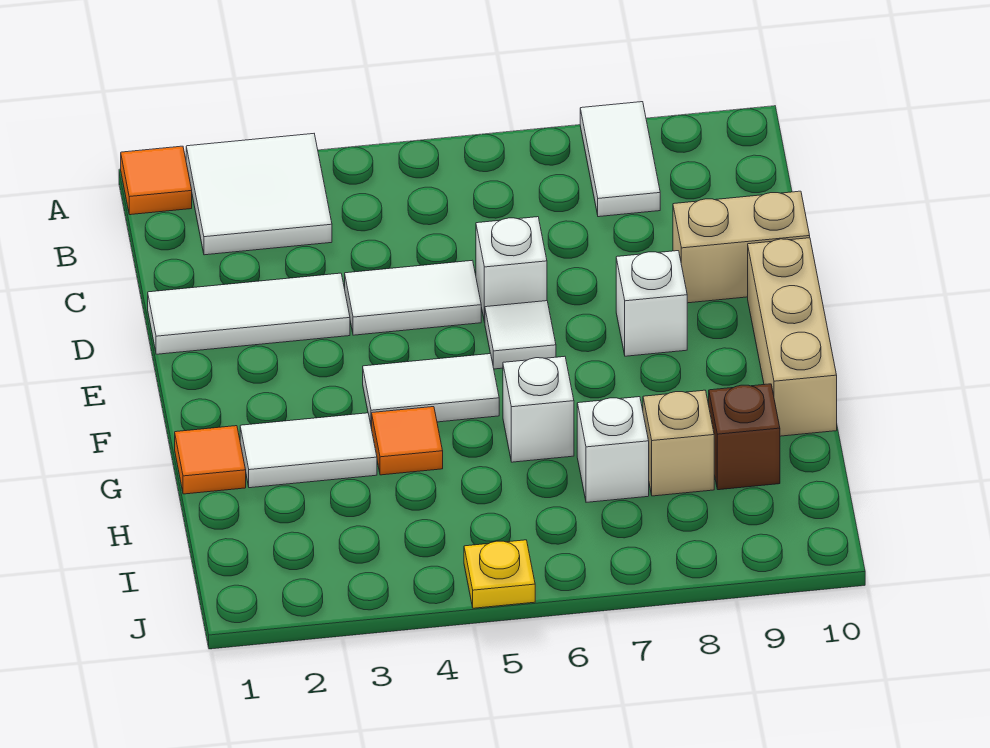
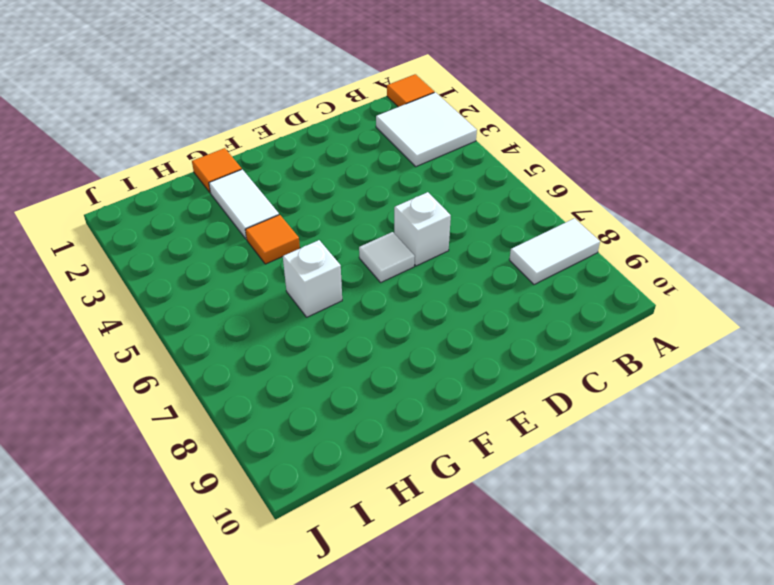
none -> white tile D1:D3 level 1
none -> white tile D4:D5 level 1
none -> tan brick D9:D10 level 1

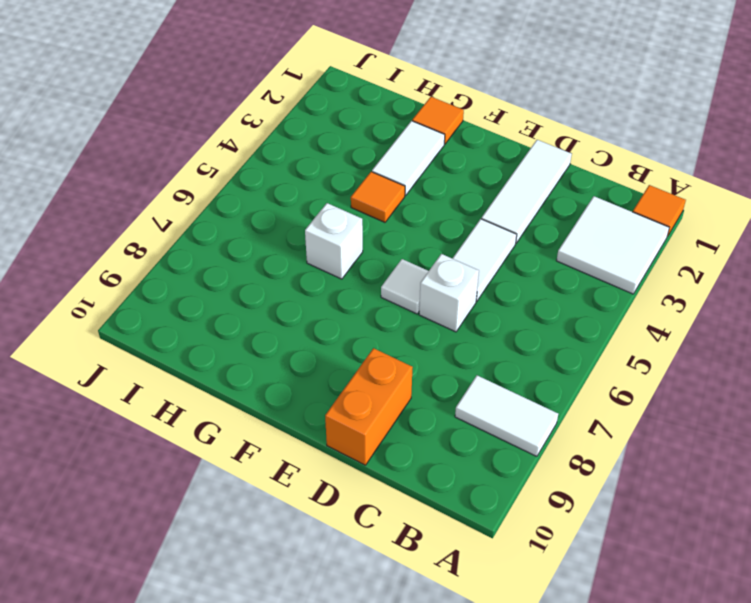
orange brick D9:D10 level 1 -> tan brick D9:D10 level 1
none -> white brick E8 level 1
none -> tan brick E10:G10 level 1
none -> white tile F4:F5 level 1

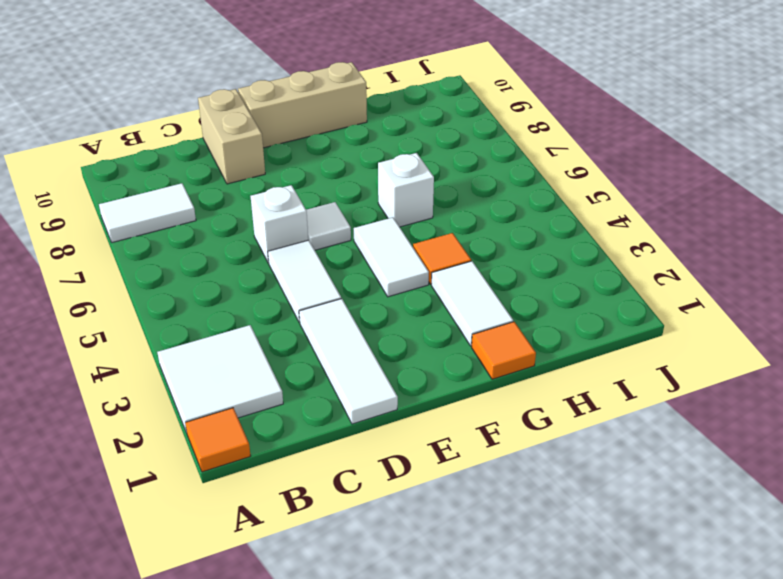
none -> white brick E8 level 1
none -> white brick H7 level 1
none -> tan brick H8 level 1

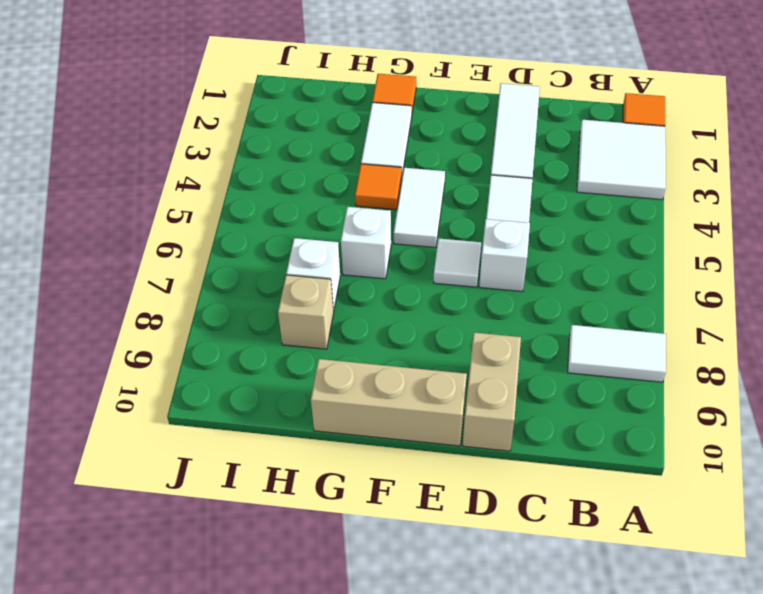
none -> white brick E8 level 1
none -> brown brick H9 level 1
none -> yellow plate J5 level 1

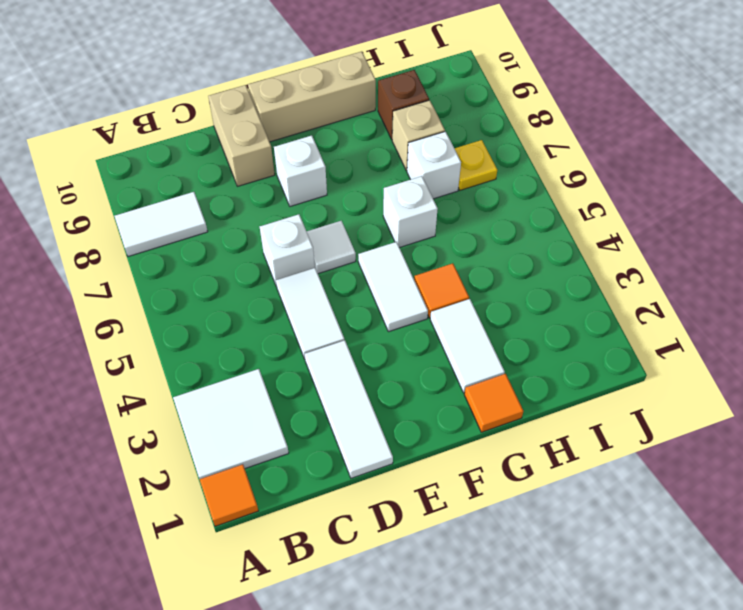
yellow plate I7 level 1 -> yellow plate J5 level 1

